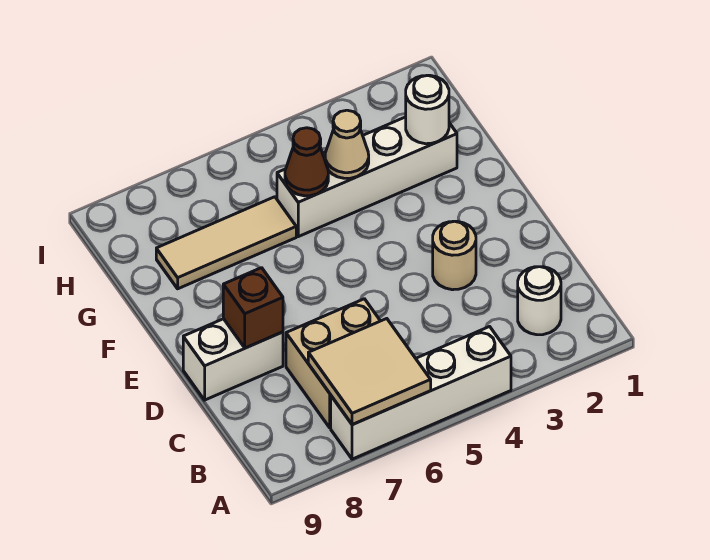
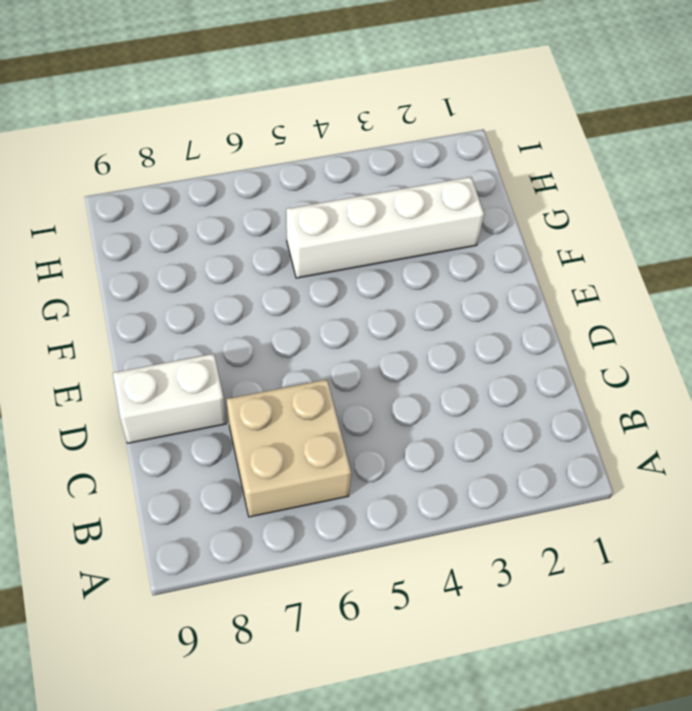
none -> white brick A4:A7 level 1
none -> white round brick B2 level 1
none -> tan round brick D3 level 1

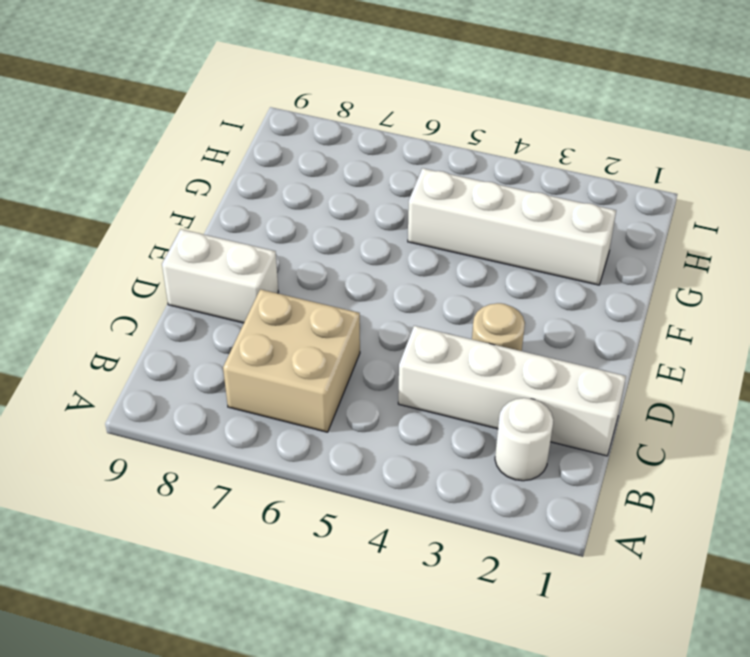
white brick C1:C4 level 1 -> white brick A4:A7 level 1
none -> tan tile G6:G8 level 1
none -> tan tile A6:B7 level 2
none -> brown brick D8 level 2

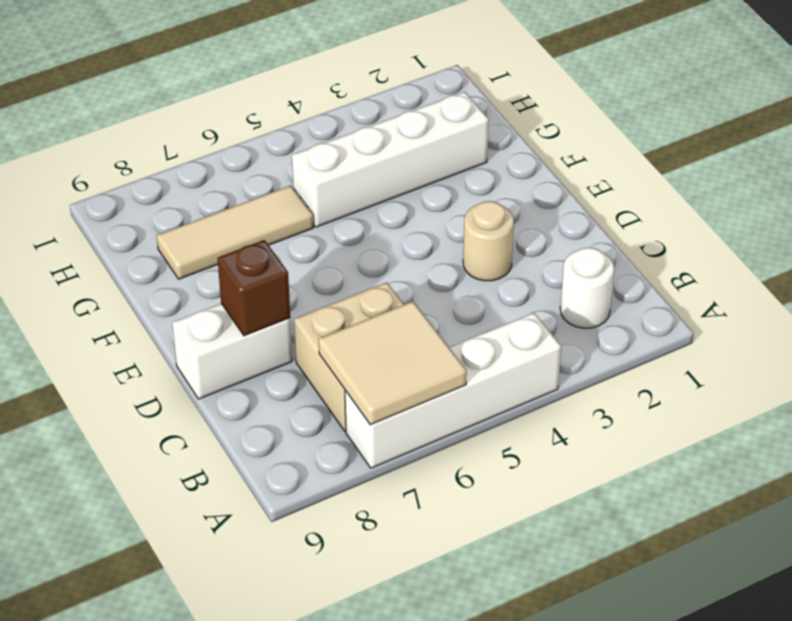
none -> white round brick G2 level 2
none -> tan cone G4 level 2
none -> brown cone G5 level 2

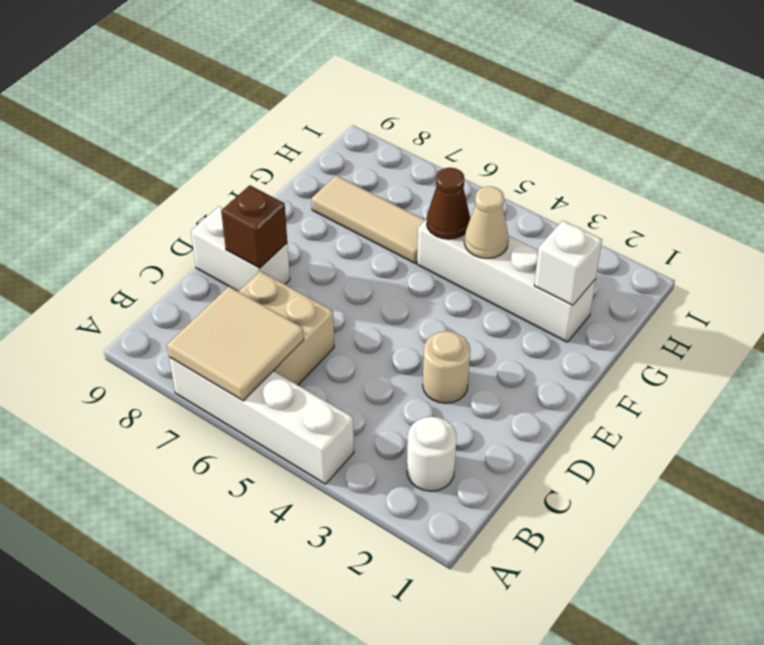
white brick G2 level 2 -> white round brick G2 level 2

